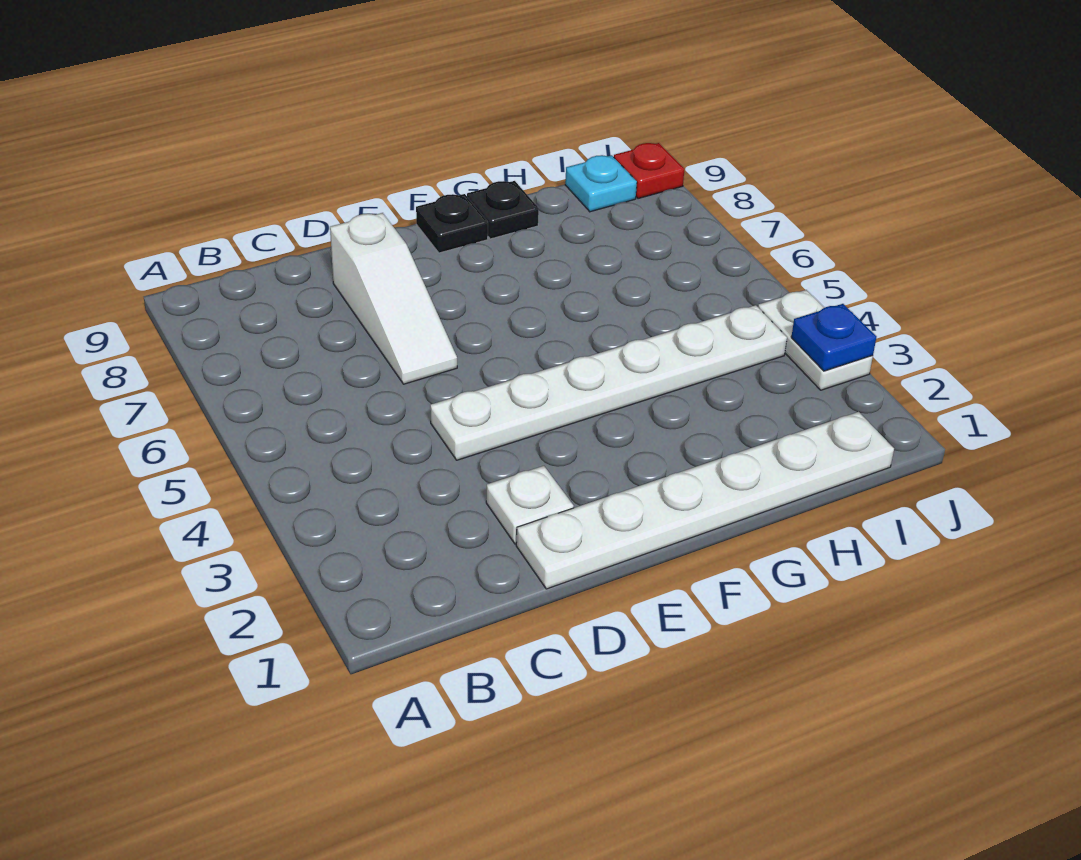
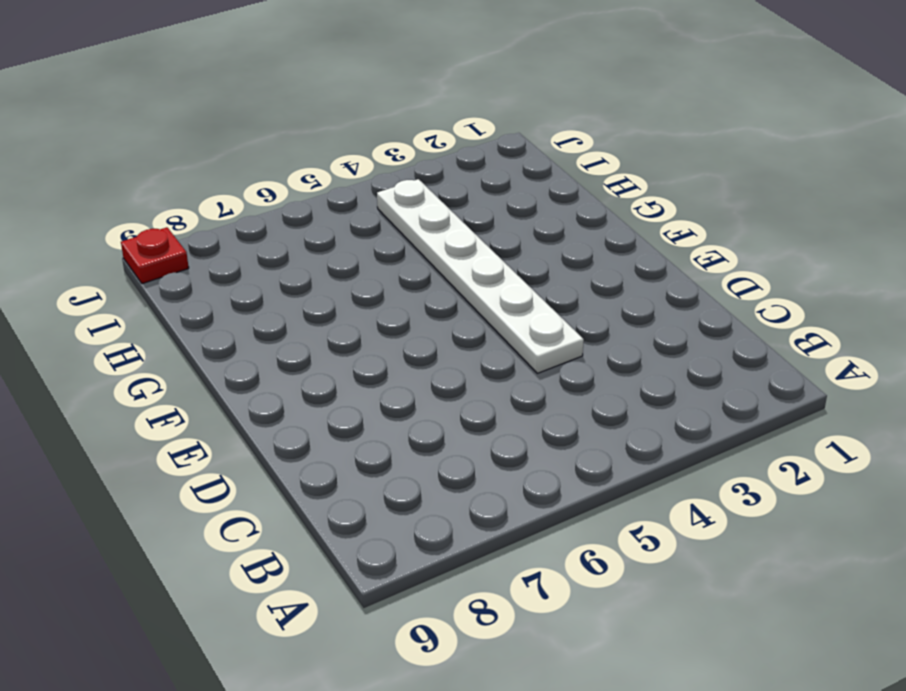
none -> white plate D1:I1 level 1
none -> white plate D2 level 1

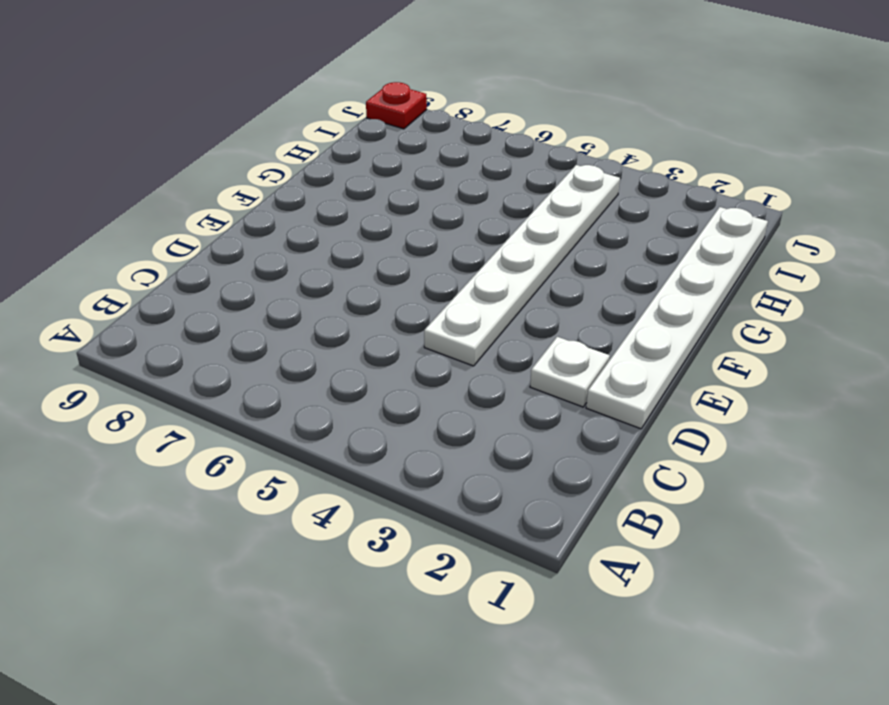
none -> white slope D6:D8 level 1 top 8
none -> black plate F9 level 1

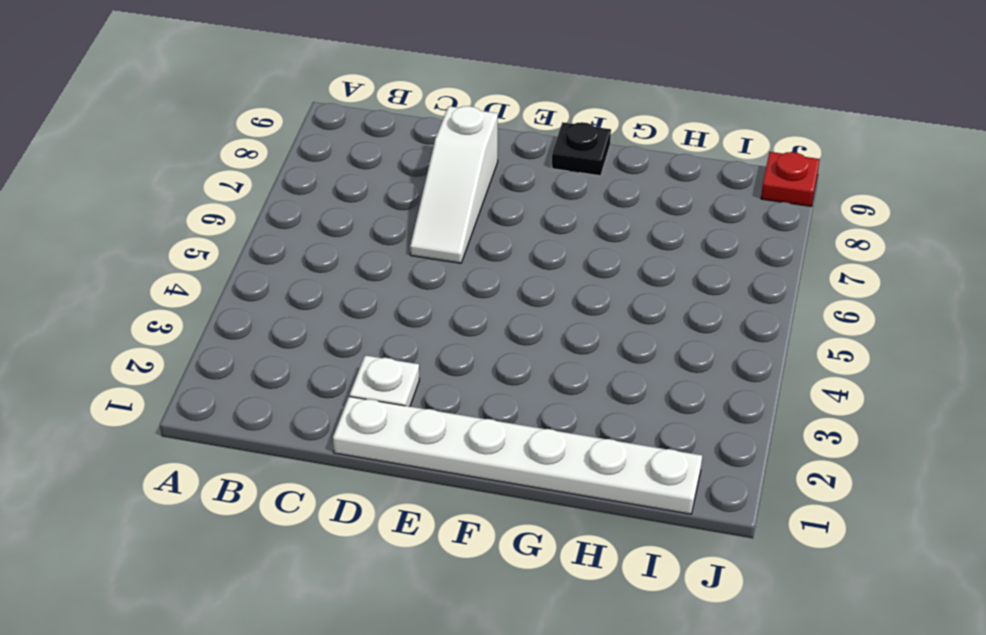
none -> white plate D4:I4 level 1
none -> black plate G9 level 1

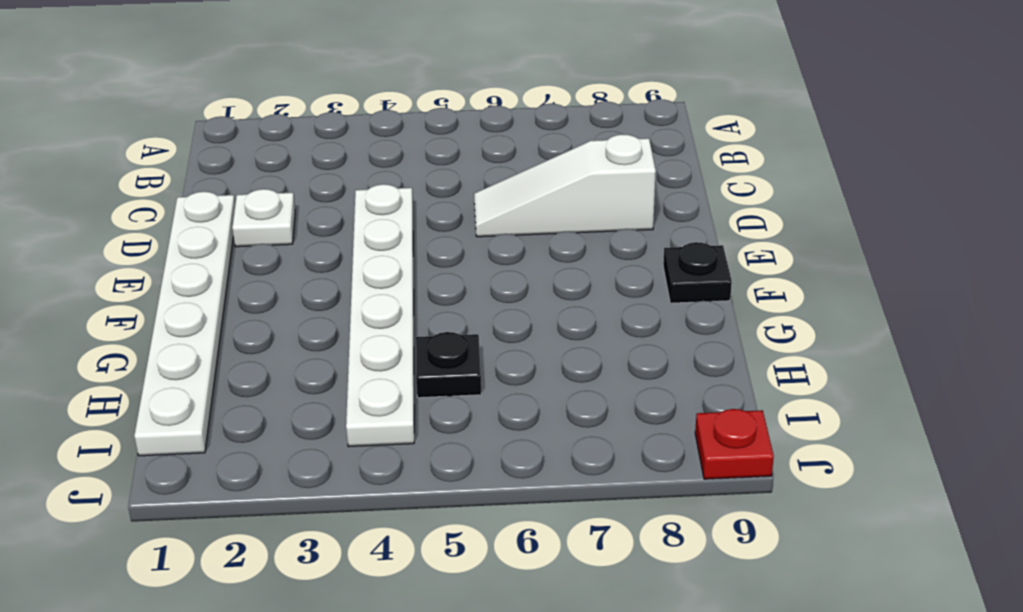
black plate H5 level 1 -> black plate G9 level 1
none -> cyan plate I9 level 1
none -> white plate J3:J4 level 1

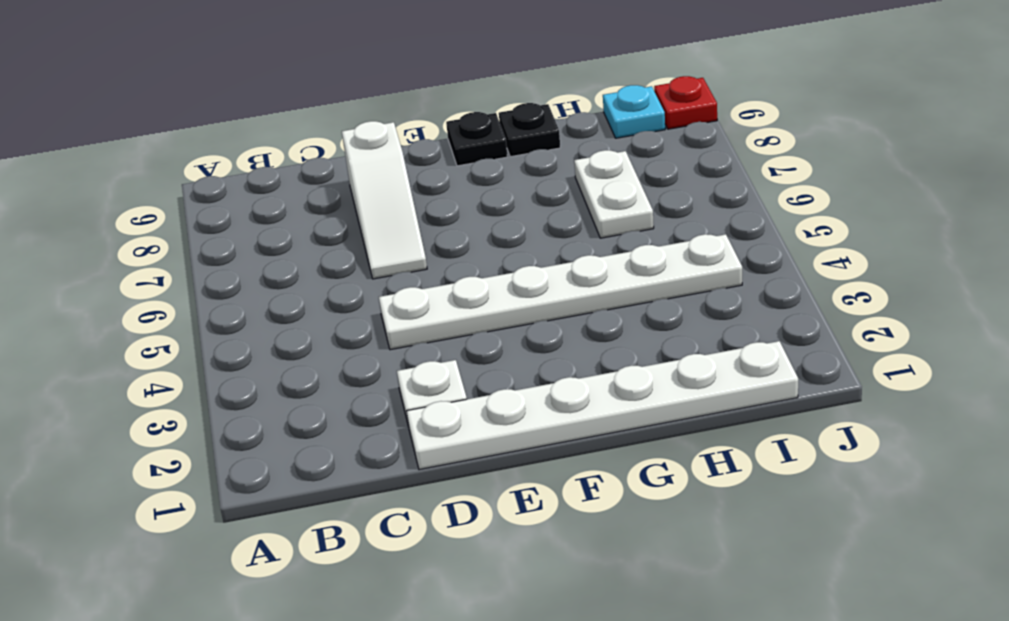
white plate H6:H7 level 1 -> white plate J3:J4 level 1
none -> blue plate J3 level 2

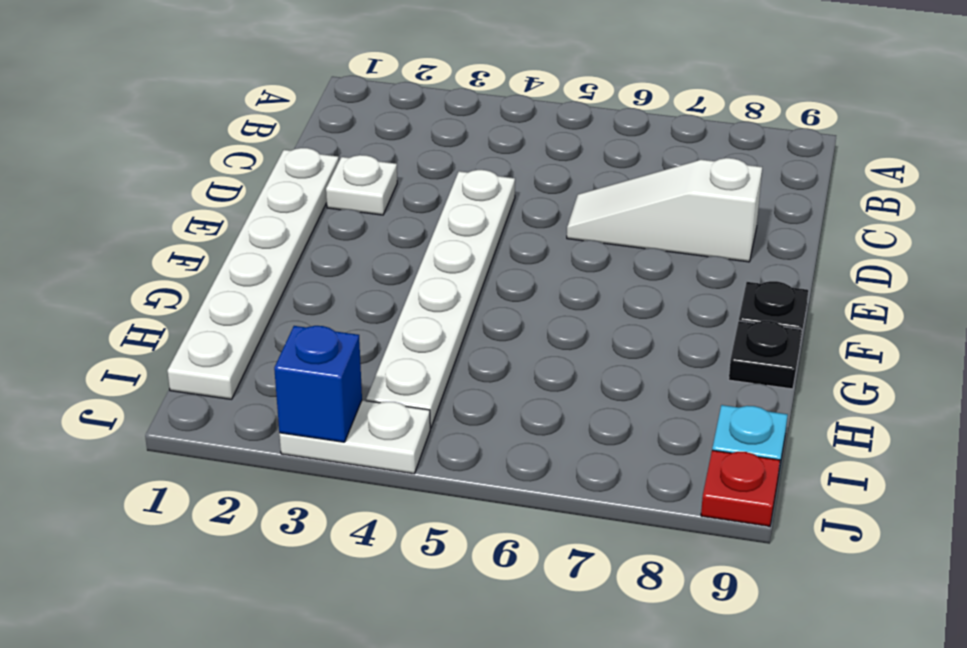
blue brick J3 level 2 -> blue plate J3 level 2

